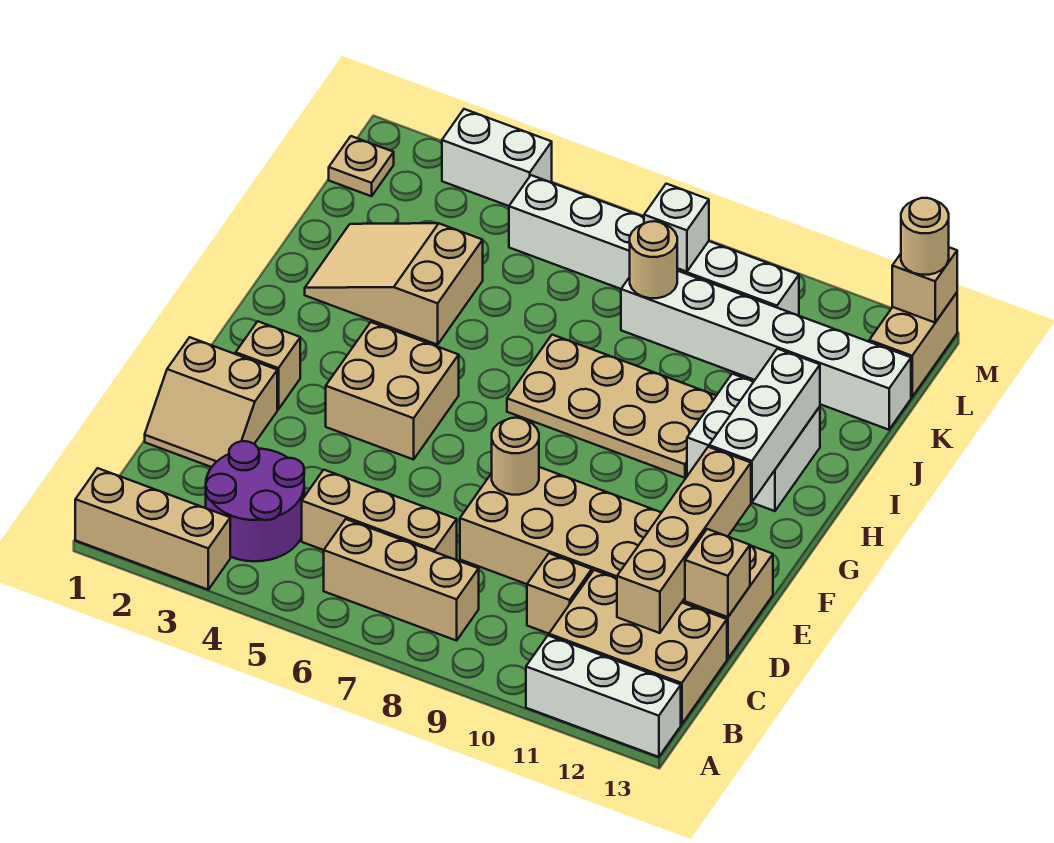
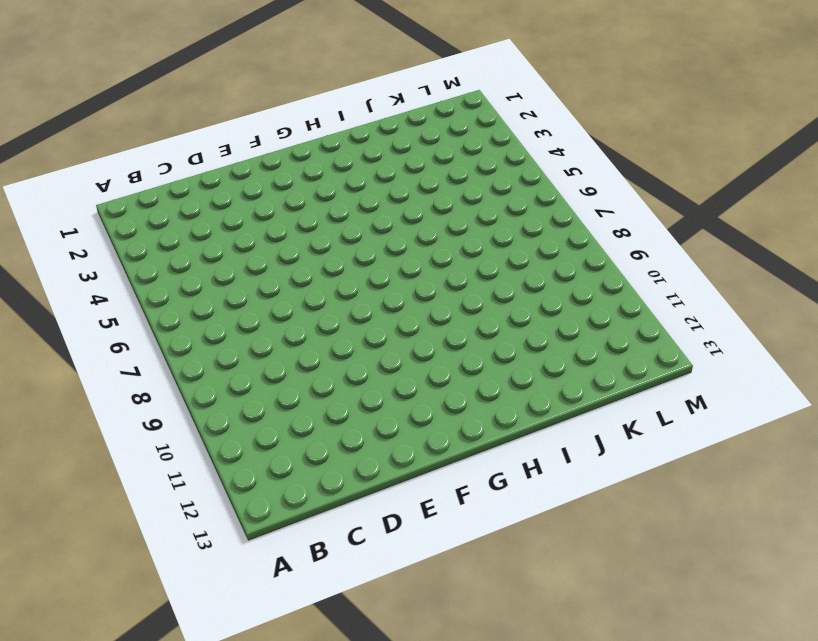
none -> tan brick A1:A3 level 1
none -> white brick A11:A13 level 1
none -> purple round brick B3:C4 level 1

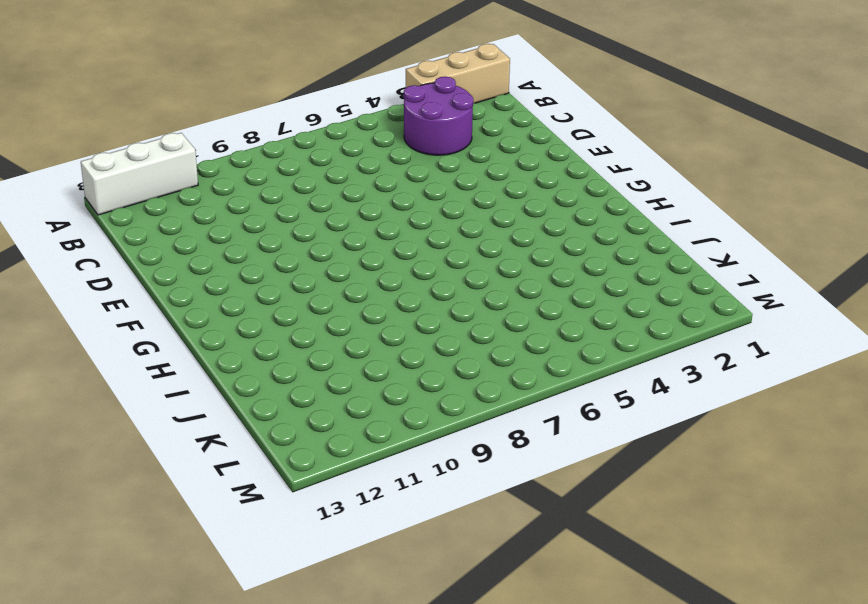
none -> tan brick B6:B8 level 1
none -> tan brick B11:C13 level 1
none -> tan brick C5:C7 level 1

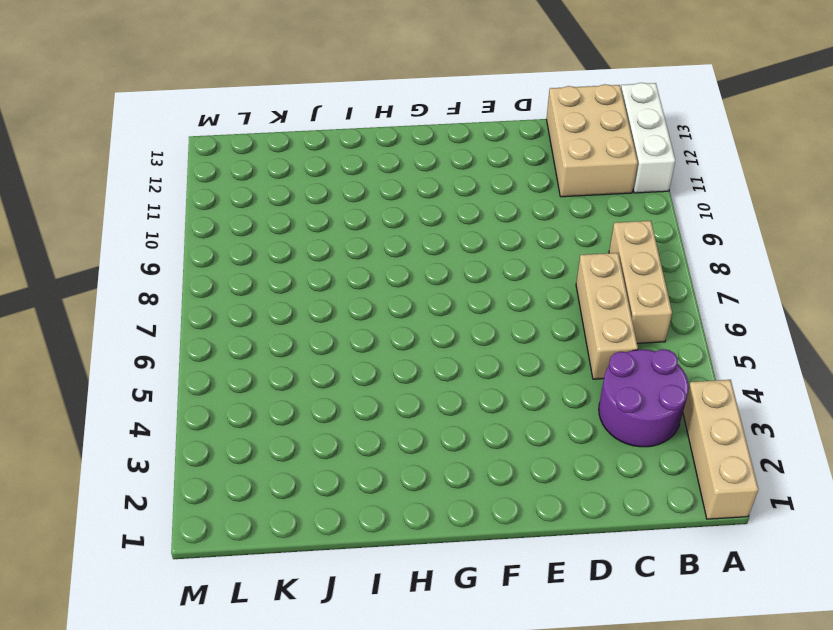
none -> tan brick C10 level 1
none -> tan slope D1:E2 level 1 top E
none -> tan brick D8:E13 level 1

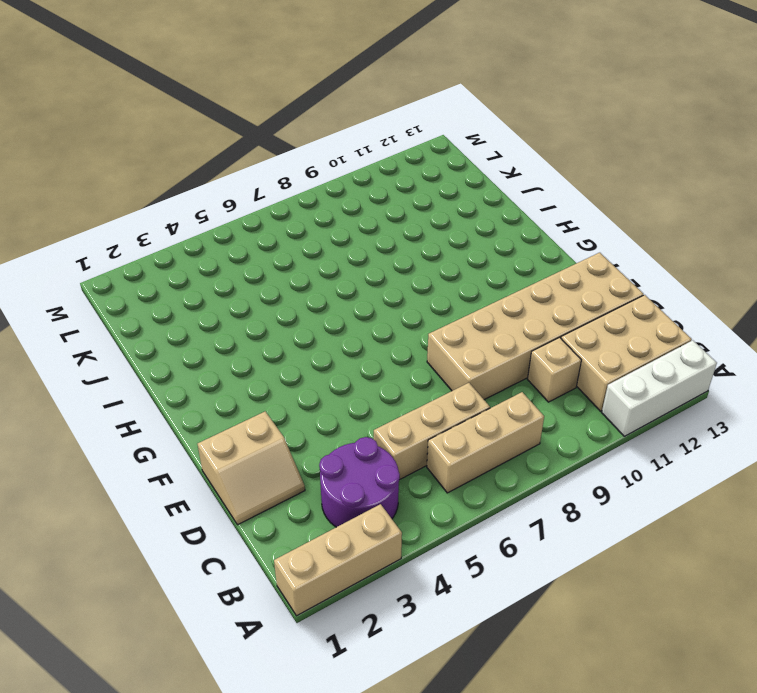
none -> tan brick F2 level 1
none -> tan brick F4:G5 level 1
none -> tan plate H7:I10 level 1

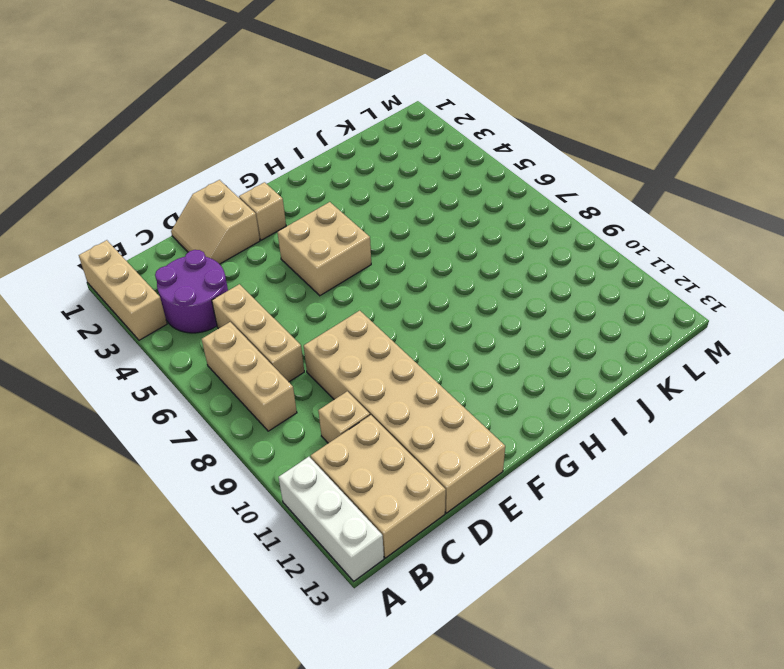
none -> tan plate H7:I10 level 1
none -> white brick H11:I12 level 1
none -> tan slope I2:J4 level 1 top 4

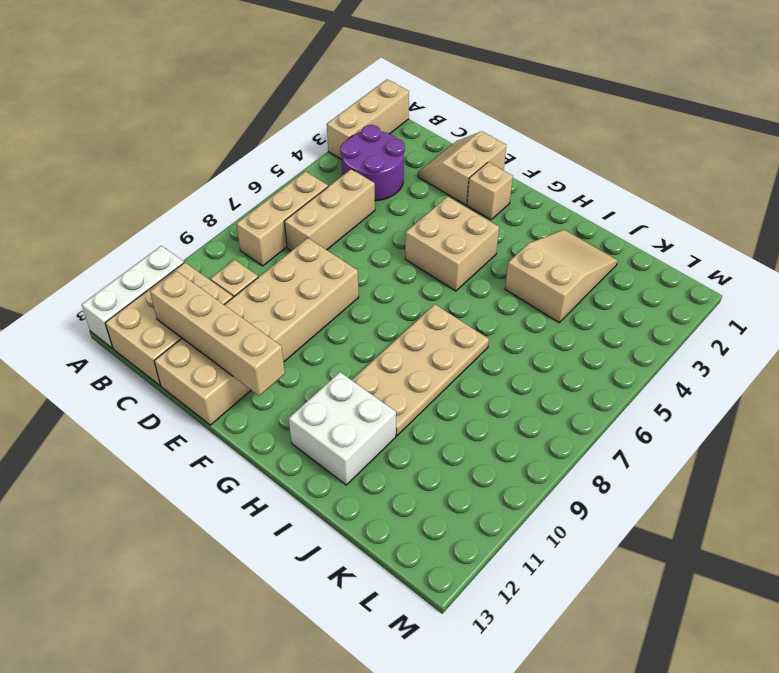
none -> white brick K8:K13 level 1
none -> tan plate L1 level 1
none -> white brick L5:L10 level 1

